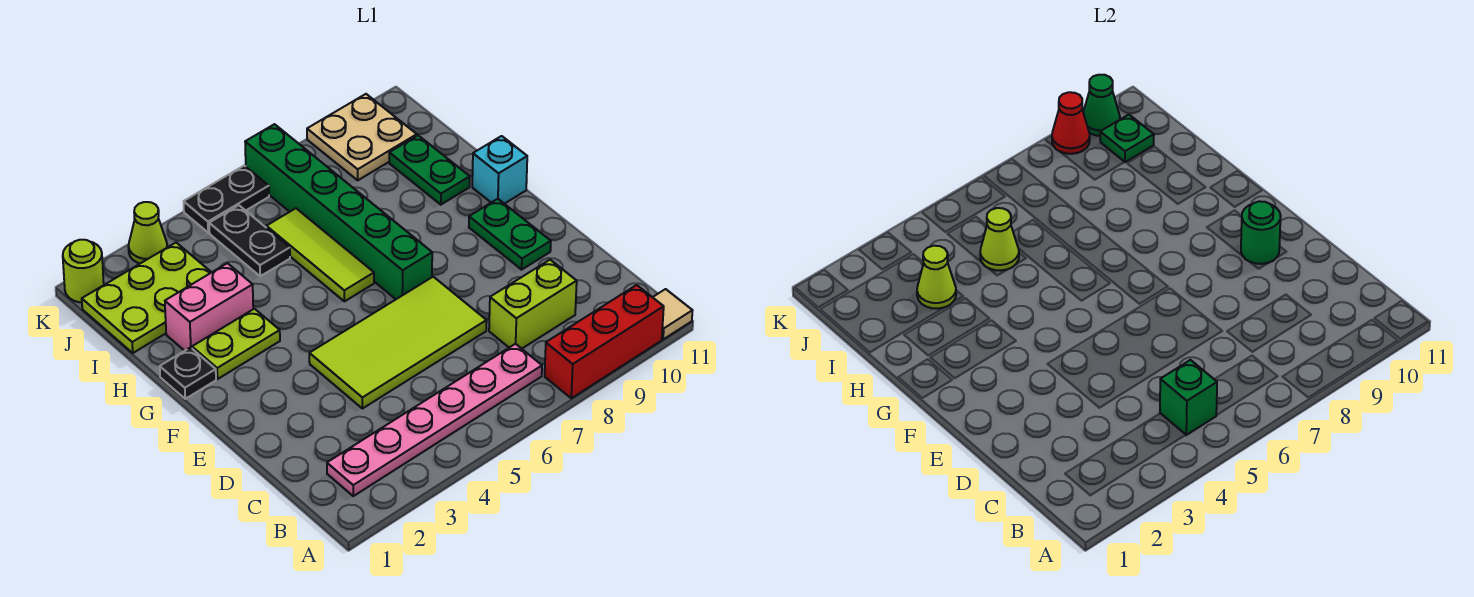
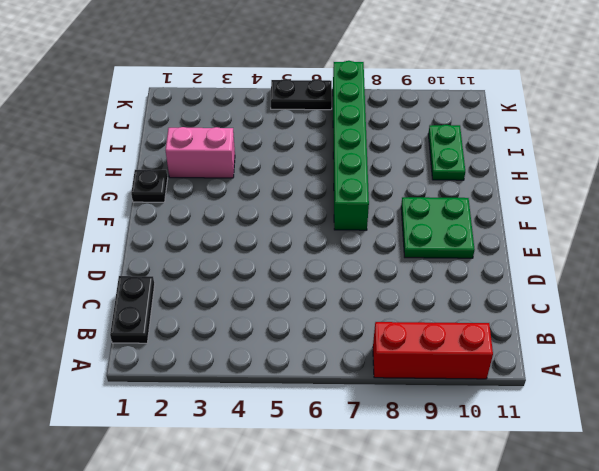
black plate B1:C1 level 1 -> black plate I5:J5 level 1
green plate E9:F10 level 1 -> green plate E10:F10 level 1
none -> tan tile A11 level 1
none -> pink plate B2:B7 level 1
none -> lime brick C8:C9 level 1

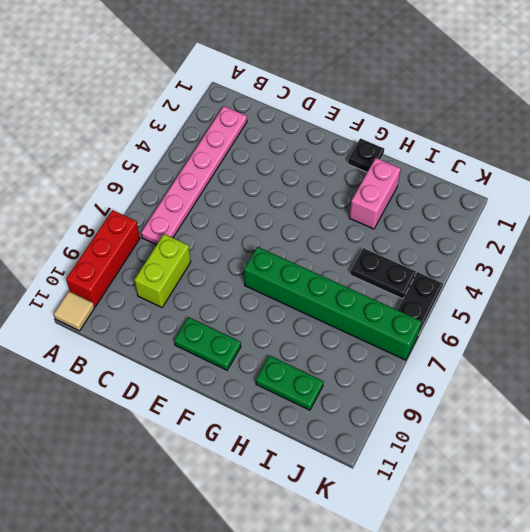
none -> lime tile D4:E7 level 1
none -> lime plate G2:G3 level 1
none -> lime tile G6:I6 level 1

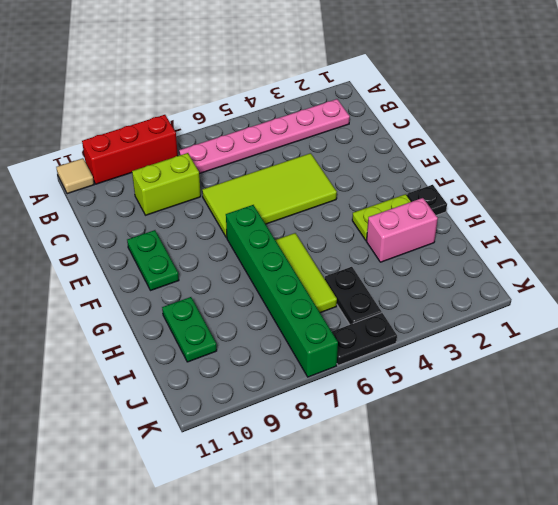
none -> cyan brick G11 level 1
none -> lime plate I1:J3 level 1
none -> tan plate J9:K10 level 1

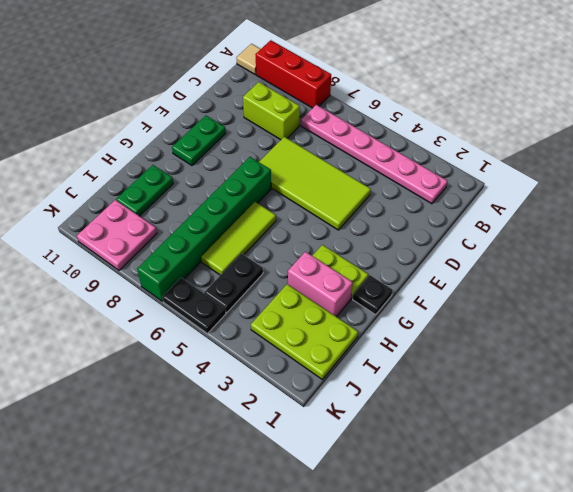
pink plate J9:K10 level 1 -> tan plate J9:K10 level 1
none -> cyan brick G11 level 1
none -> lime round brick K1 level 1
none -> lime cone K3 level 1

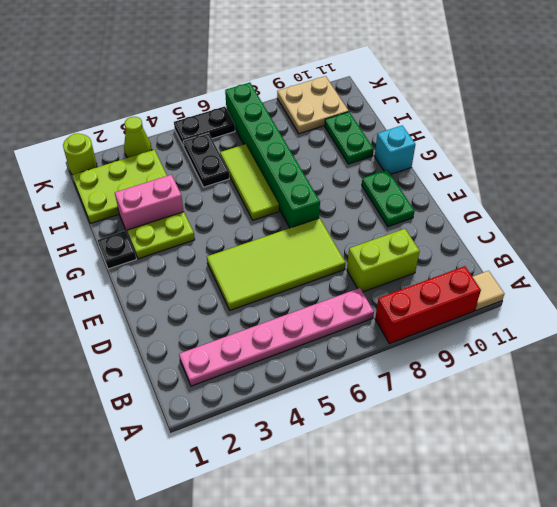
none -> green brick B5 level 2
none -> green round brick E10 level 2
none -> lime cone I3 level 2

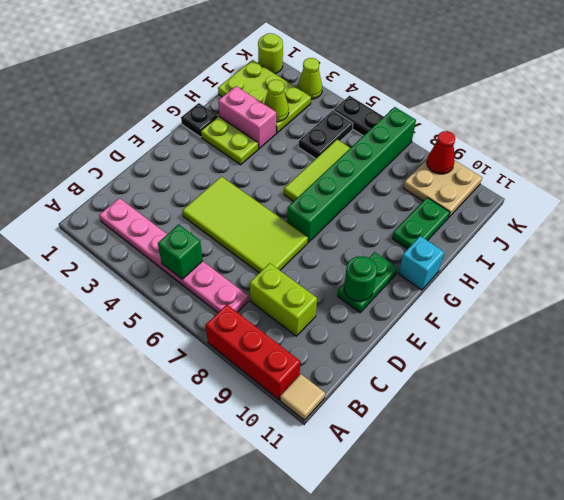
none -> lime cone I5 level 2
none -> green plate J10 level 2
none -> green cone K10 level 2

